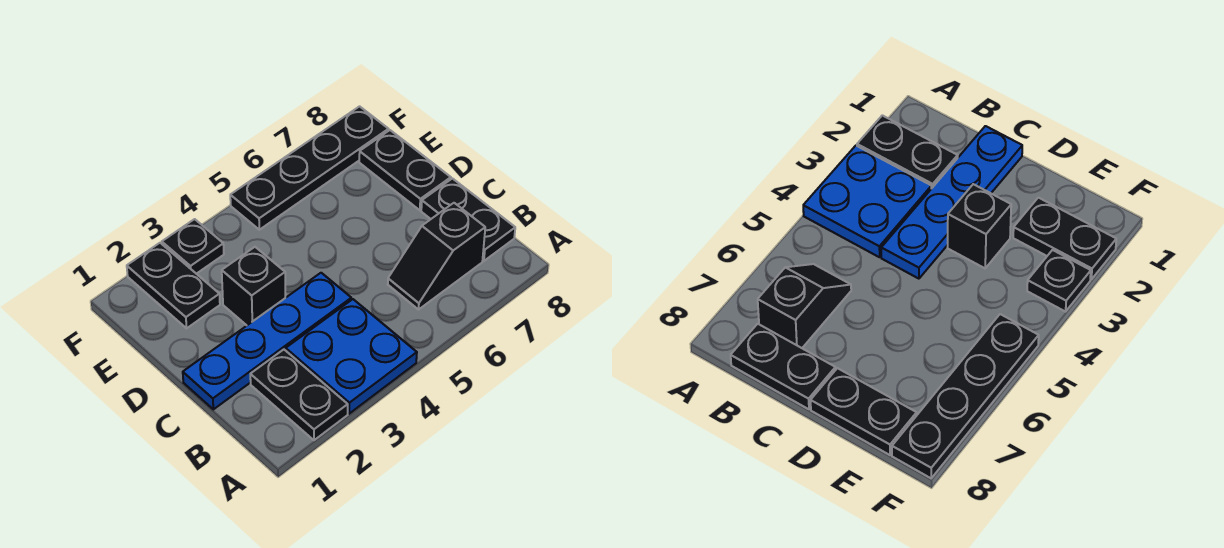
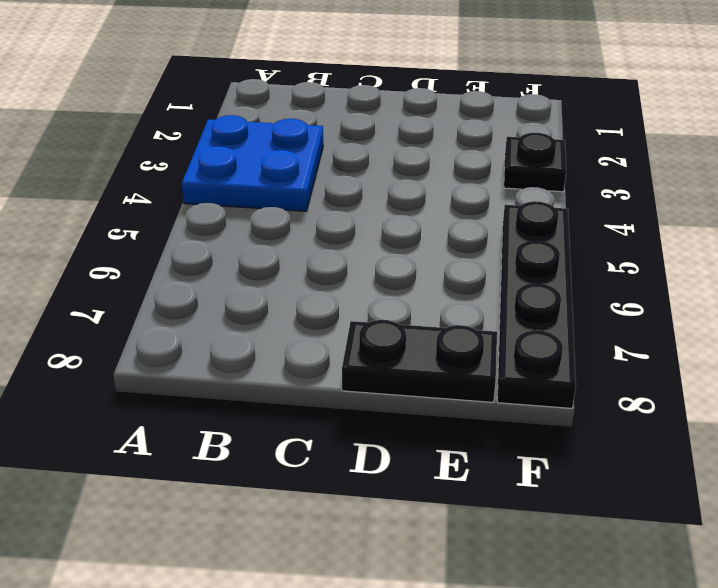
none -> black plate A2:B2 level 1
none -> black slope B6:B7 level 1 top 7

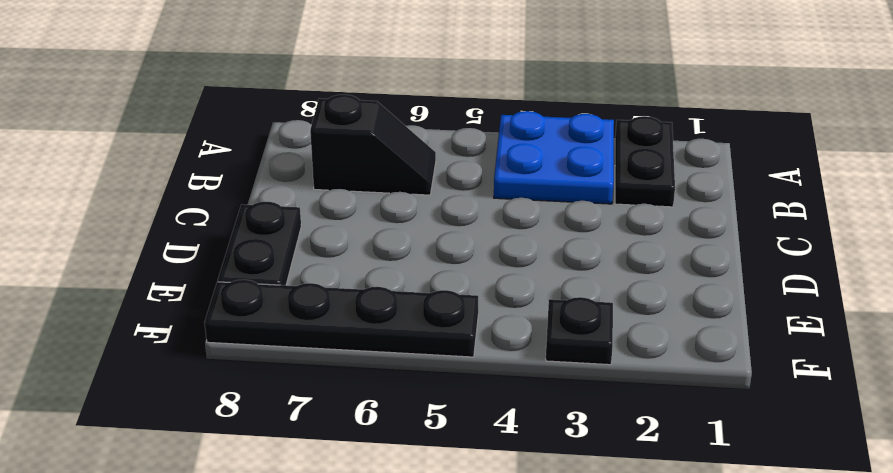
none -> black plate B8:C8 level 1
none -> blue plate C1:C4 level 1

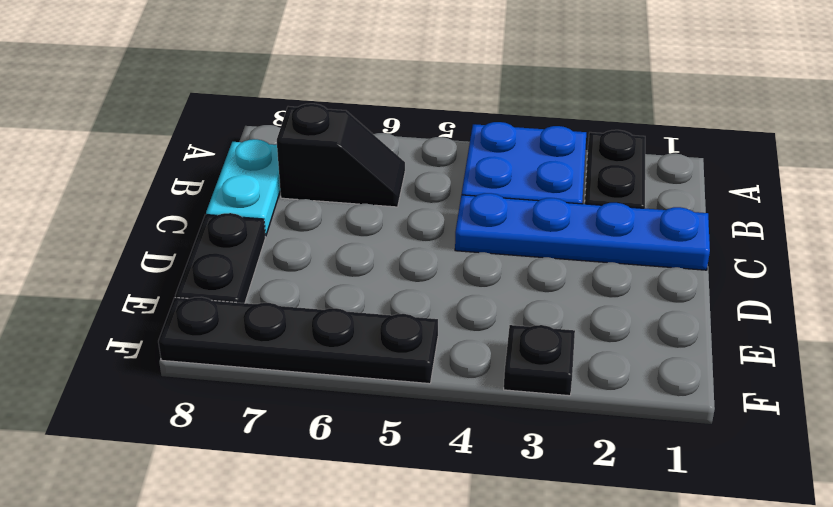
cyan plate B8:C8 level 1 -> black plate B8:C8 level 1
none -> black brick D3 level 1
none -> black plate E2:F2 level 1

